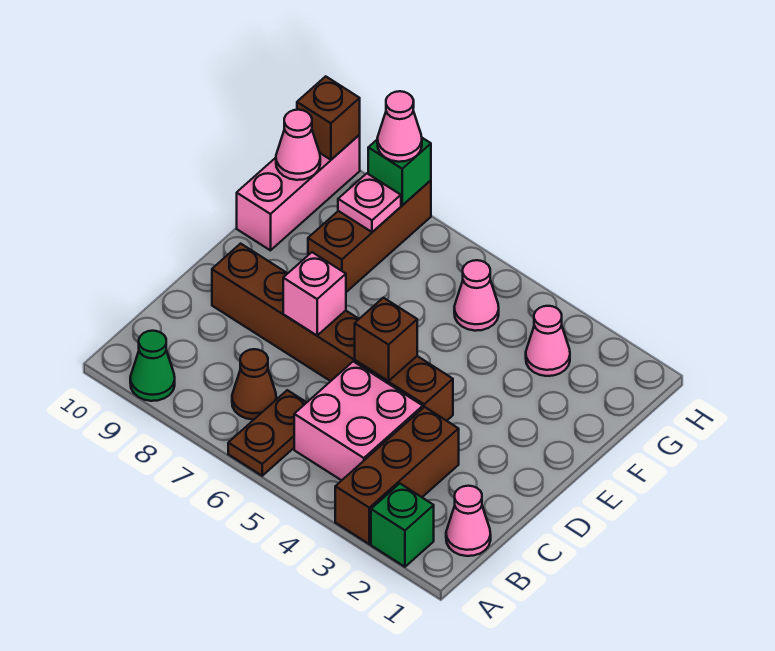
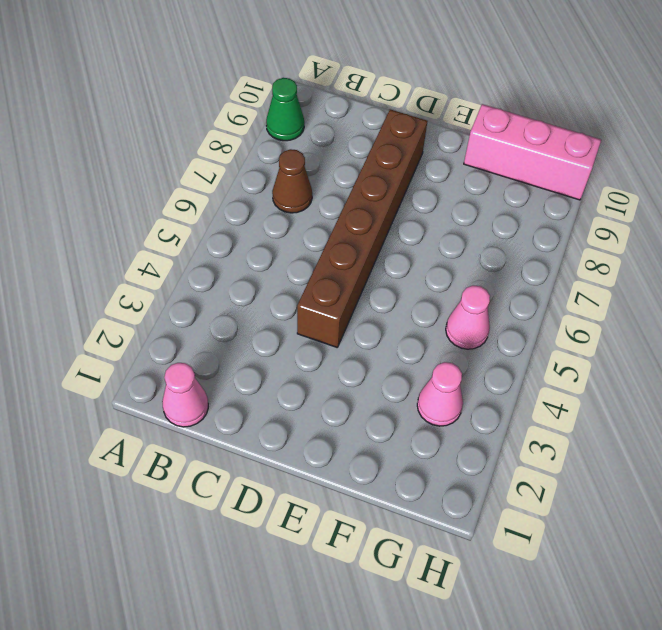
none -> green brick A2 level 1
none -> brown brick A3:C3 level 1
none -> brown plate A6:B6 level 1

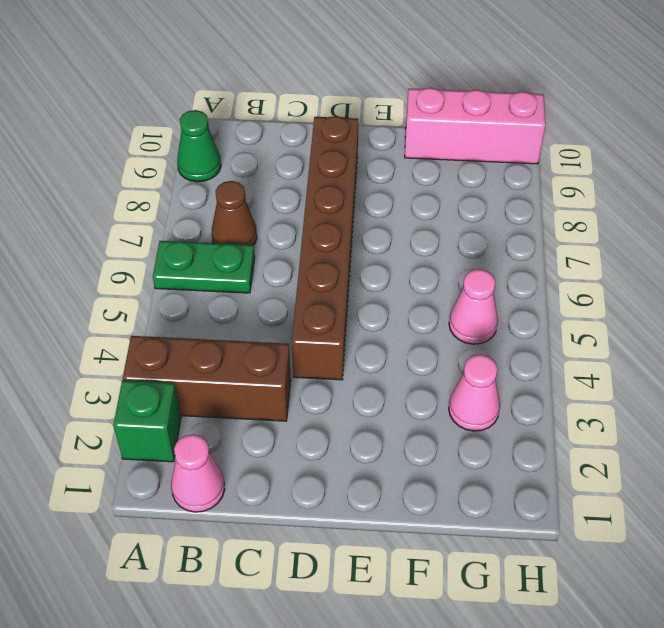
green plate A6:B6 level 1 -> brown plate A6:B6 level 1
none -> pink brick B4:C5 level 1
none -> brown brick F8:H8 level 1
none -> brown brick D5 level 2

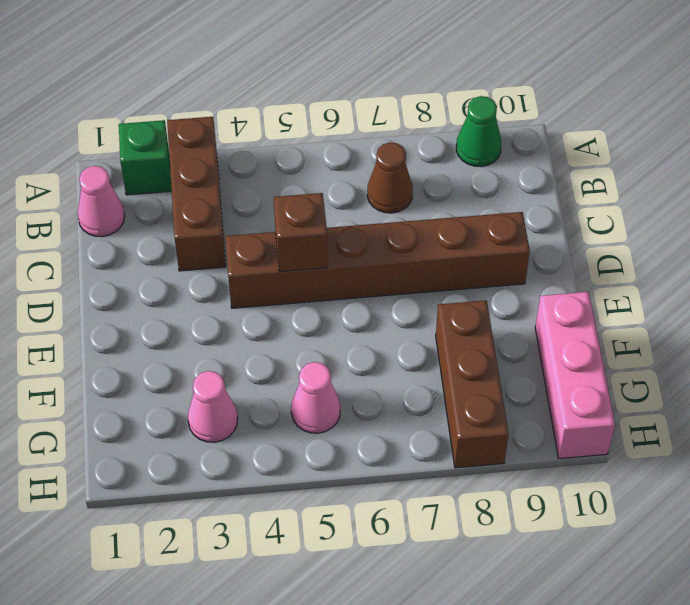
none -> brown plate A6:B6 level 1
none -> pink brick B4:C5 level 1
none -> pink brick D7 level 2

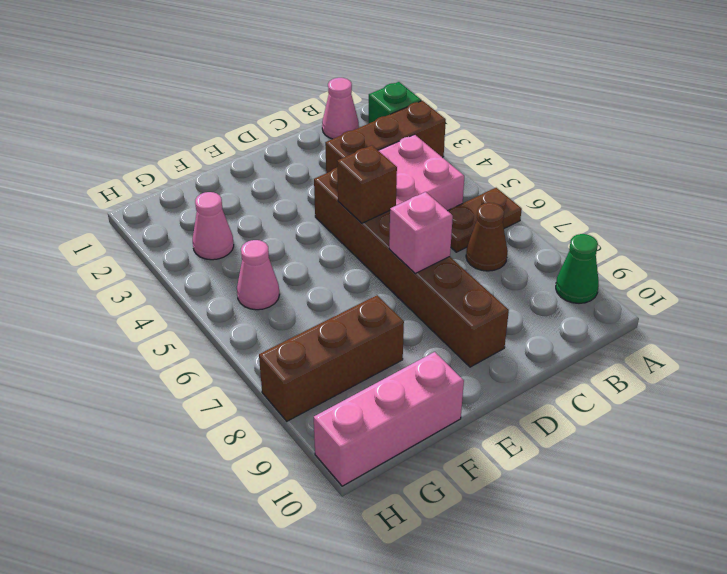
none -> pink plate G8 level 2
none -> pink cone G10 level 2
none -> green brick H8 level 2

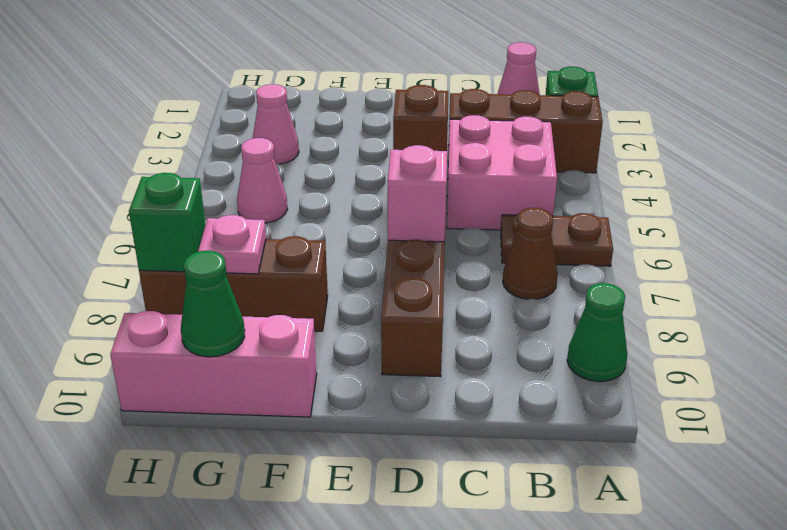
green cone G10 level 2 -> pink cone G10 level 2
none -> brown brick H10 level 2
none -> pink cone H8 level 3

